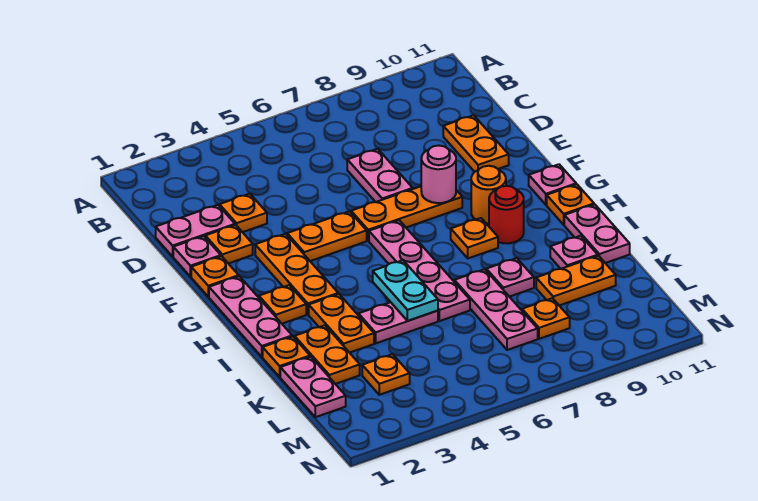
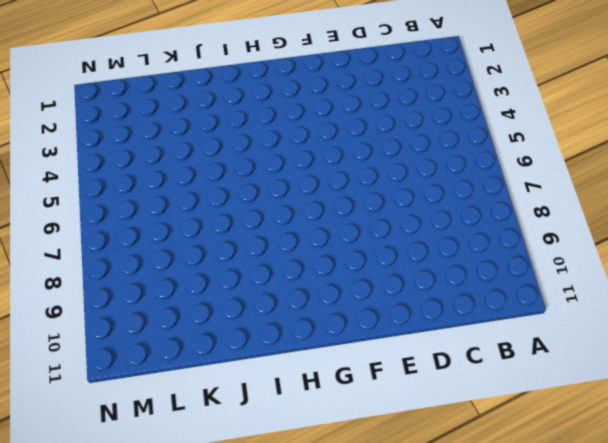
none -> pink plate D1:D2 level 1
none -> orange plate D3 level 1
none -> pink plate D7:E7 level 1
none -> orange plate D10:E10 level 1

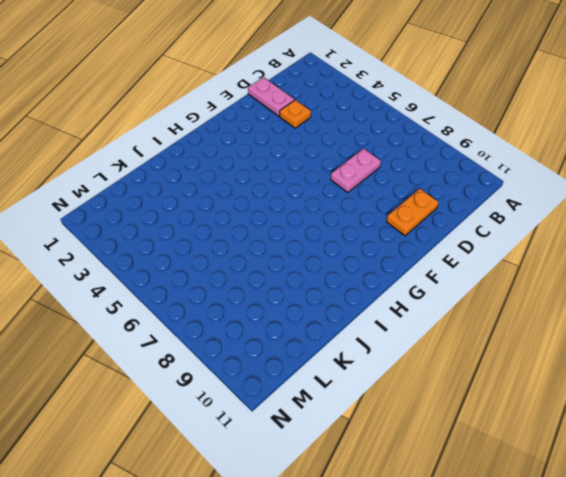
none -> pink plate E1 level 1
none -> orange plate E2 level 1
none -> orange plate F1 level 1
none -> orange plate F3:H3 level 1

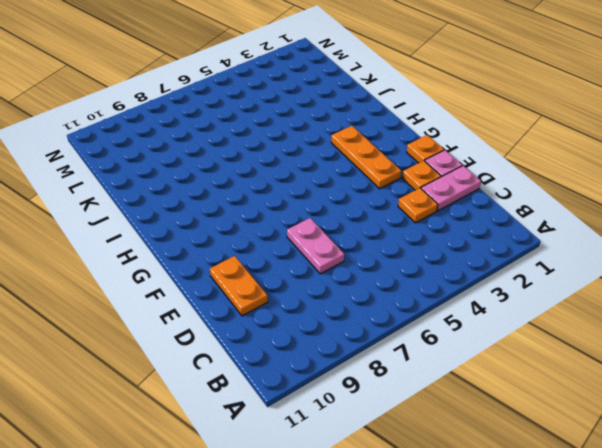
none -> orange plate F4:F5 level 1
none -> orange plate F6:F8 level 1
none -> pink plate G1:I1 level 1
none -> pink plate G6:J6 level 1

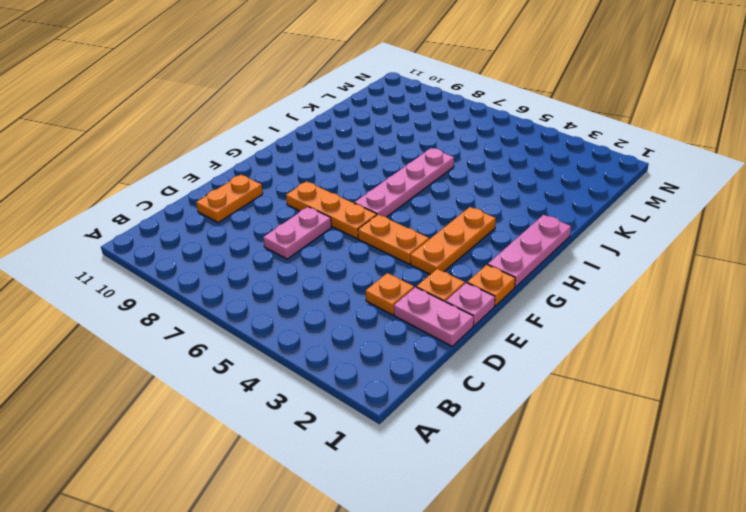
none -> orange round brick G9 level 1
none -> pink plate G11 level 1
none -> orange plate H2 level 1
none -> orange plate H8 level 1

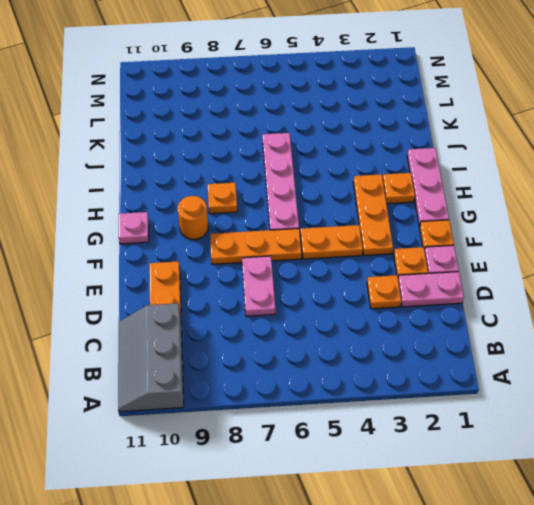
grey slope A10:C11 level 1 top 10 -> none
none -> red round brick H9 level 1
none -> orange plate H11 level 1
none -> orange plate I3:J3 level 1
none -> pink plate I11:J11 level 1

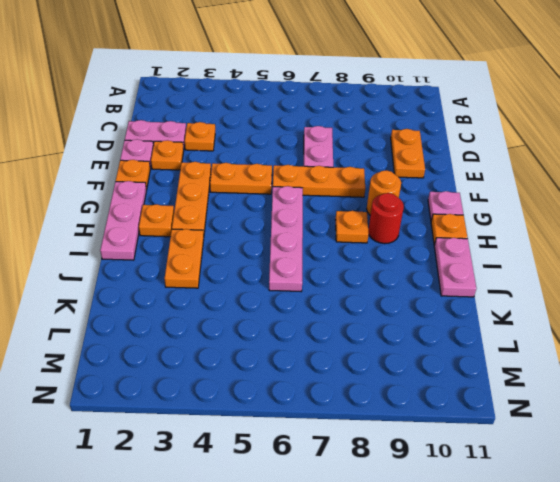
none -> orange plate J1 level 1
none -> orange plate J2:K2 level 1
none -> pink plate J4:J5 level 1
none -> pink plate J7:L7 level 1

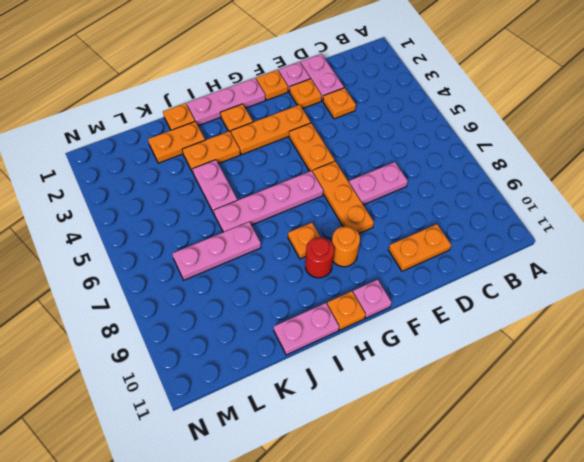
none -> pink plate J8 level 1
none -> pink plate J10 level 1
none -> pink plate K1:L1 level 1
none -> orange plate K9:K10 level 1

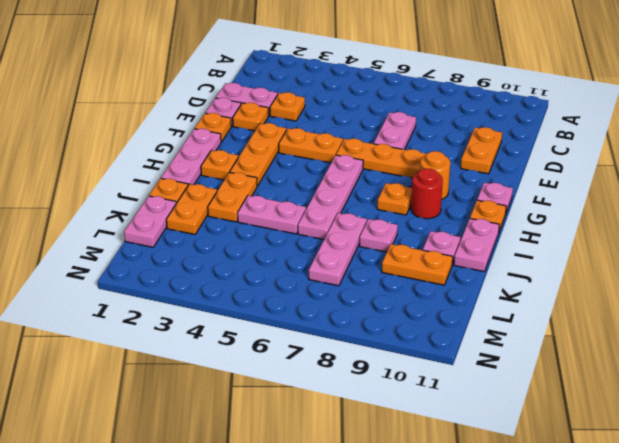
none -> orange plate L3 level 1
none -> orange plate L8 level 1
none -> pink round brick F8 level 2
none -> cyan plate I5:J5 level 2

